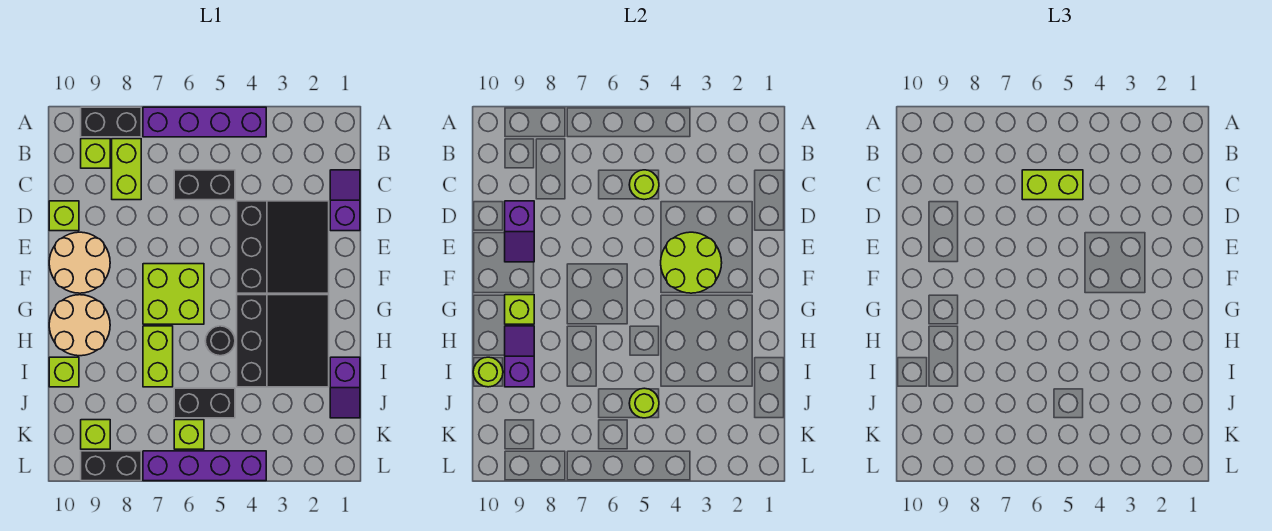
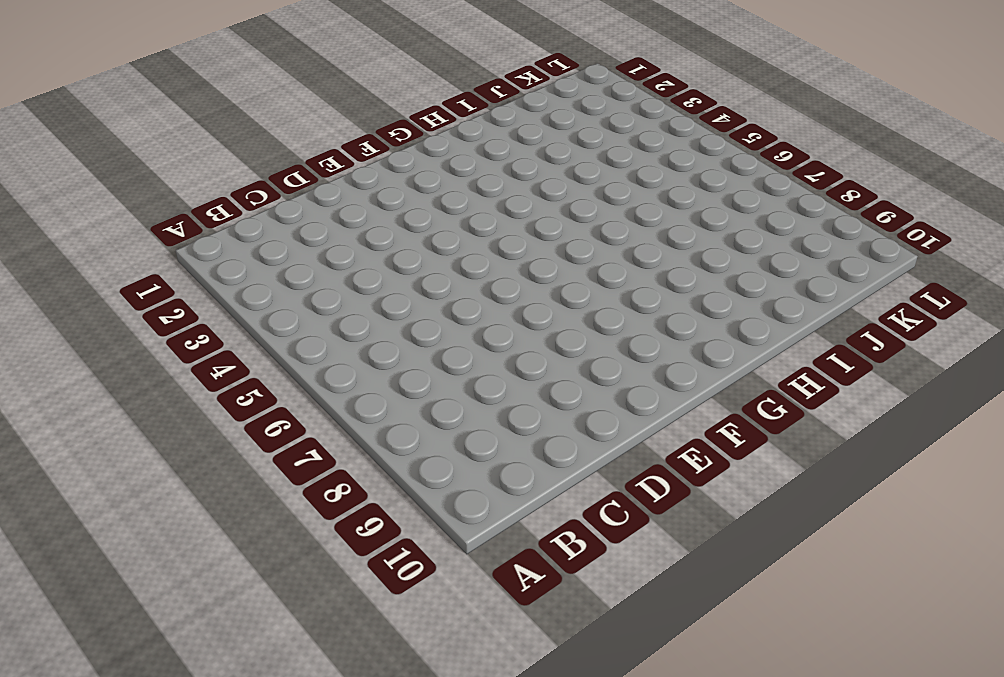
none -> purple brick A4:A7 level 1
none -> black brick A8:A9 level 1
none -> lime brick B8:C8 level 1

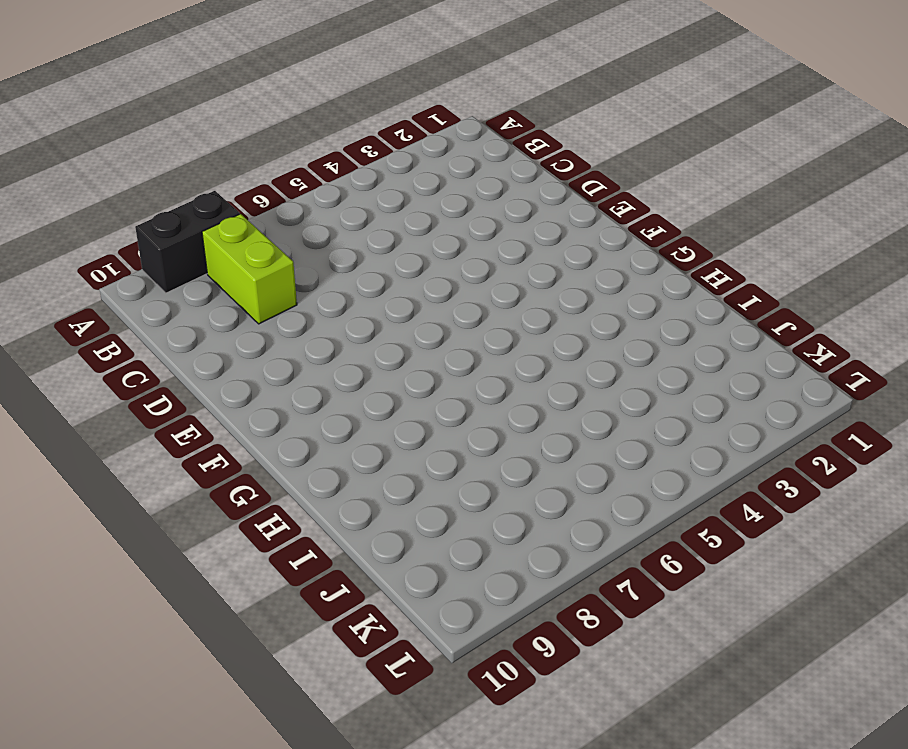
none -> purple brick A4:A7 level 1
none -> lime brick B9 level 1
none -> purple slope C1:D1 level 1 top D

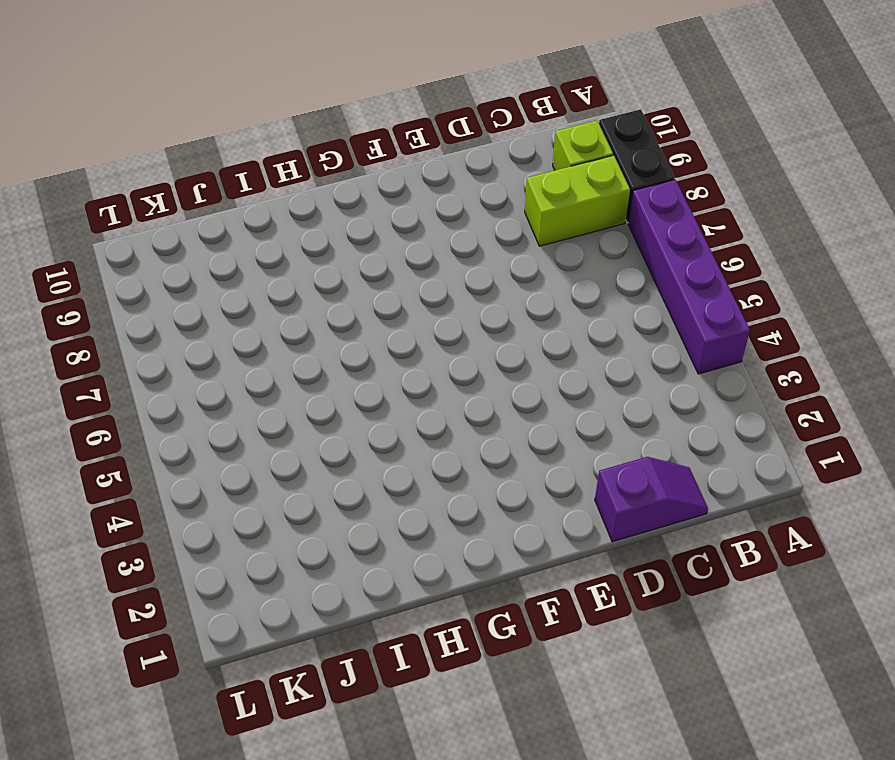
none -> black brick C5:C6 level 1
none -> black slope D2:F4 level 1 top 4
none -> lime brick D10 level 1

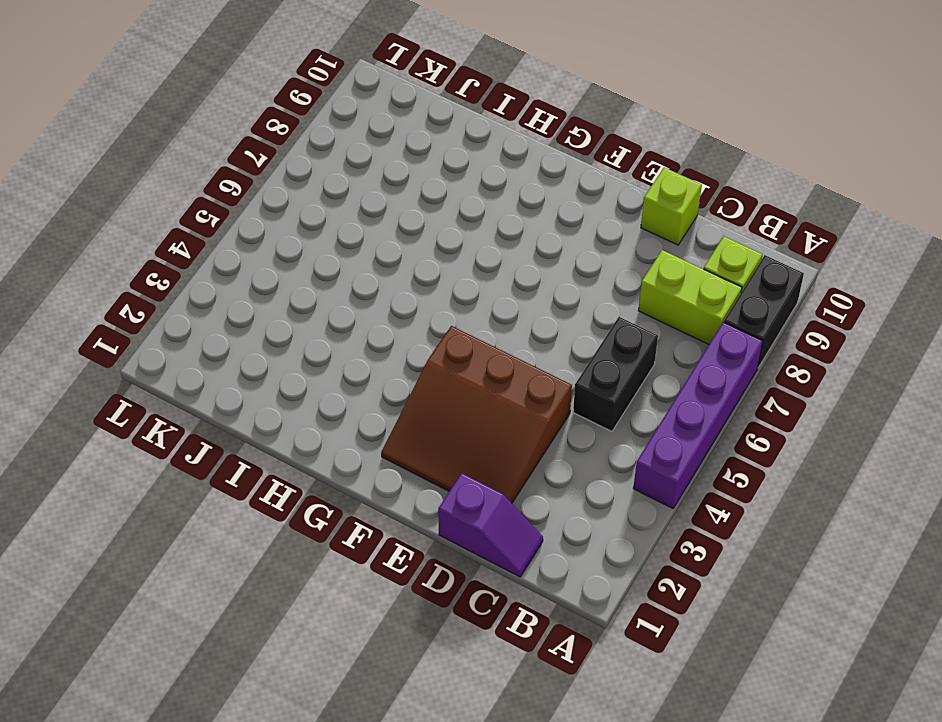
brown slope D2:F4 level 1 top 4 -> black slope D2:F4 level 1 top 4
none -> tan round brick E9:F10 level 1
none -> lime brick F6:G7 level 1
none -> black slope G2:I4 level 1 top 4

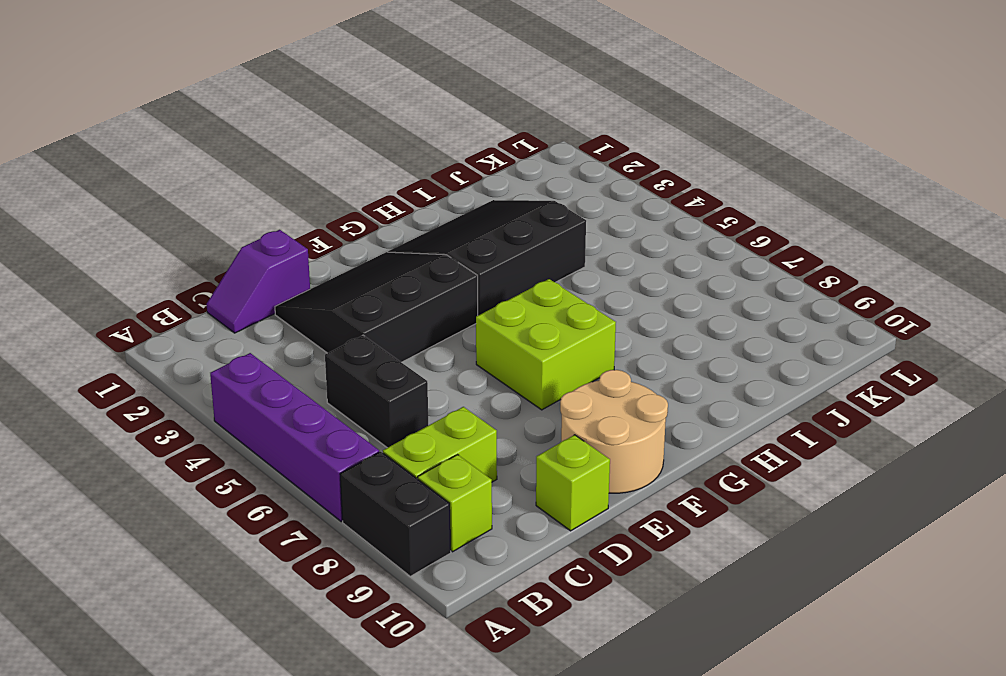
none -> tan round brick G9:H10 level 1
none -> black round brick H5 level 1
none -> lime brick H7:I7 level 1

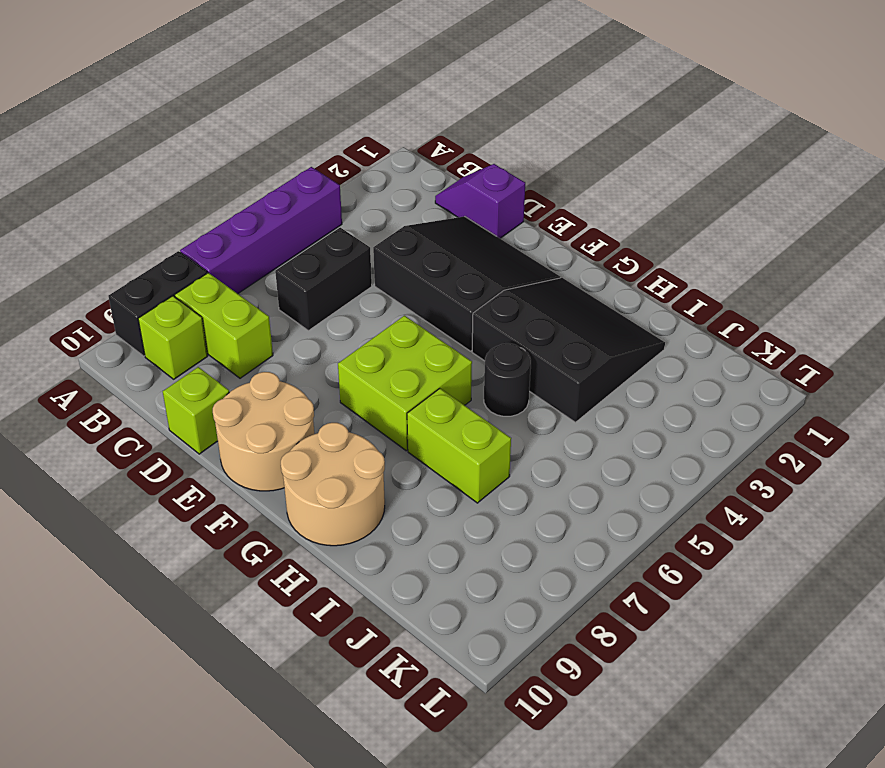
none -> purple slope I1:J1 level 1 top I
none -> lime brick I10 level 1
none -> black brick J5:J6 level 1

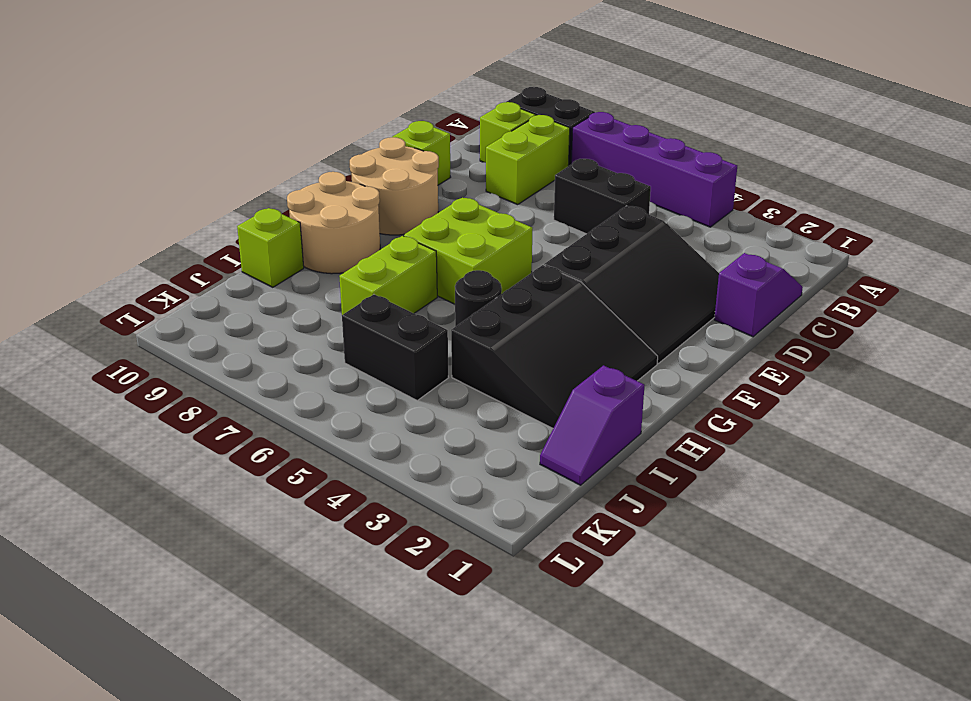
none -> lime brick K6 level 1
none -> lime brick K9 level 1
none -> purple brick L4:L7 level 1

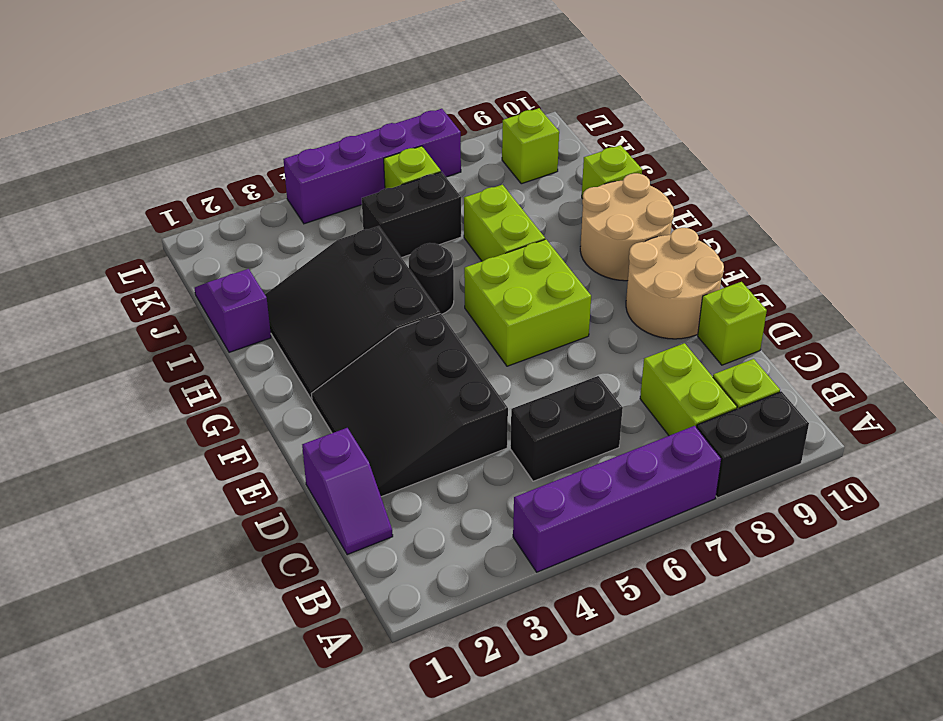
none -> black brick L8:L9 level 1
none -> lime round brick C5 level 2
none -> purple slope D9:E9 level 2 top D

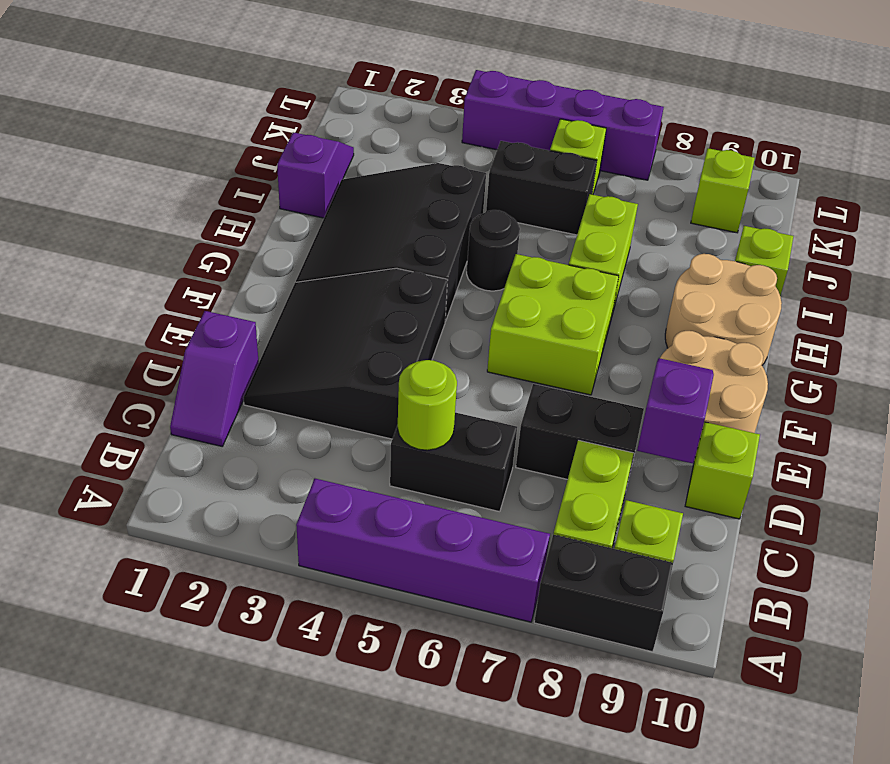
black brick D7:D8 level 1 -> black brick L8:L9 level 1
none -> lime round brick E3:F4 level 2
none -> lime brick G9 level 2
none -> purple slope H9:I9 level 2 top I

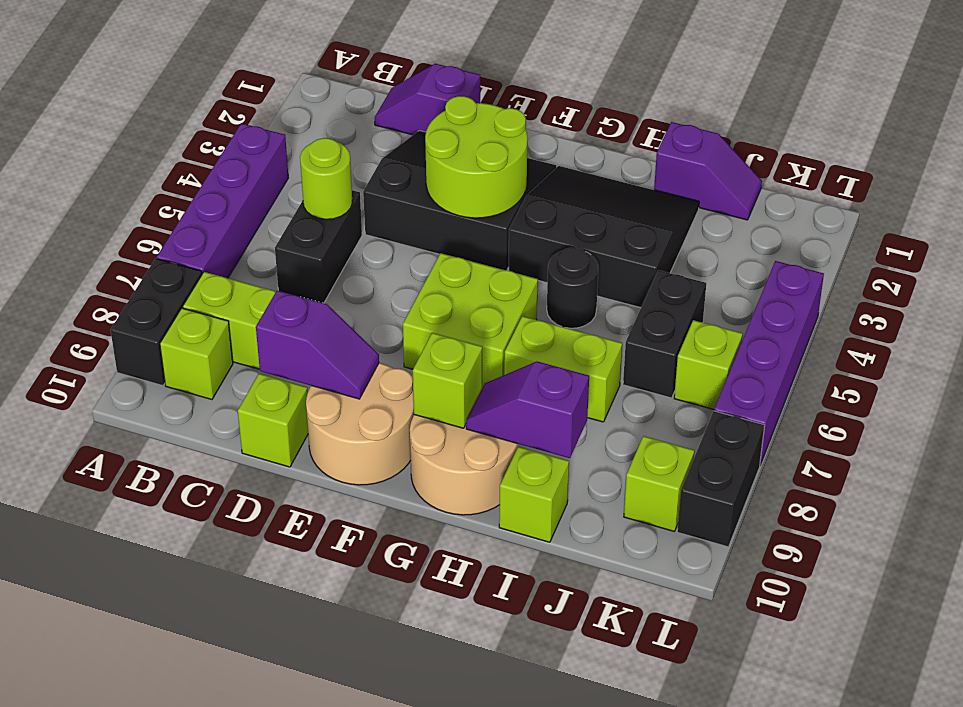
none -> lime round brick I10 level 2
none -> lime round brick J5 level 2
none -> lime brick C5:C6 level 3

